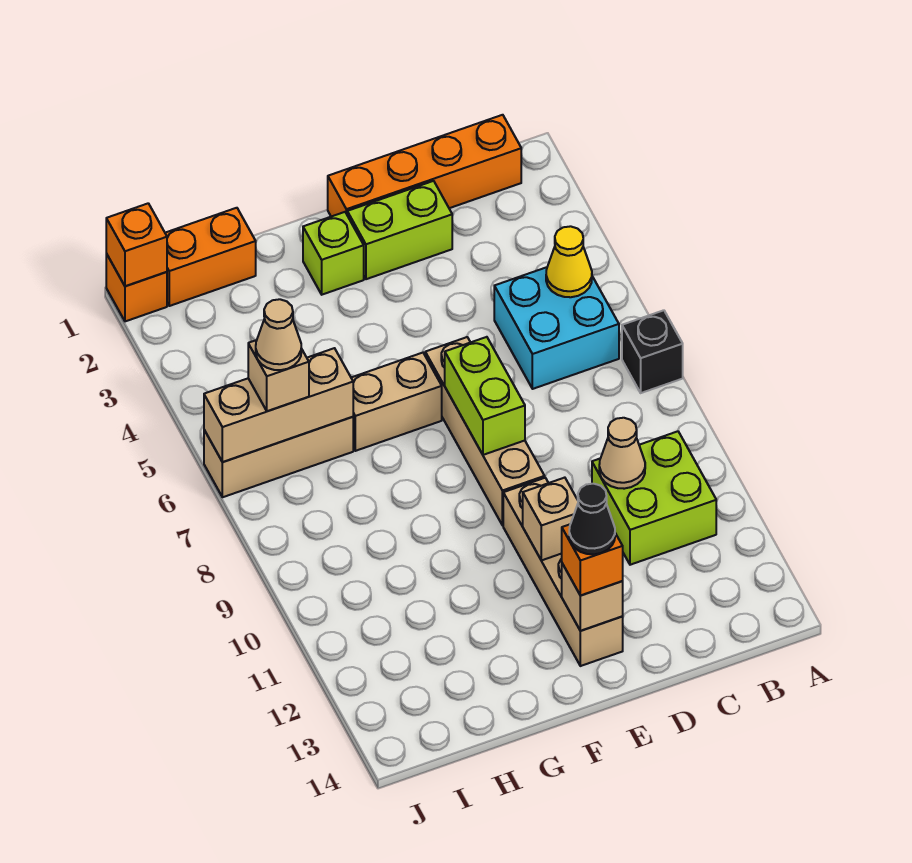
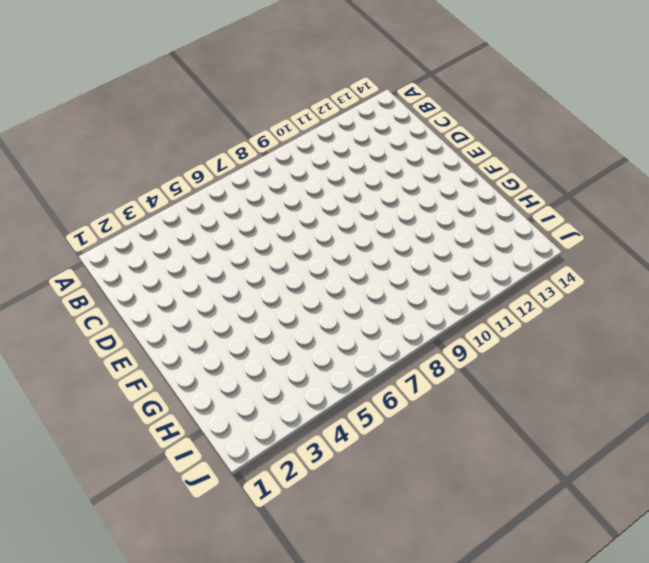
none -> black brick A7 level 1
none -> orange brick B1:E1 level 1
none -> cyan brick B5:C6 level 1

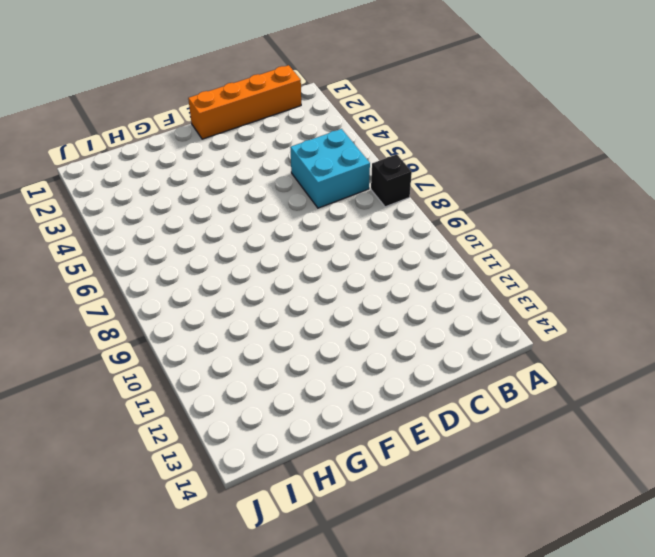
none -> lime brick B10:C11 level 1
none -> lime brick D2:E2 level 1
none -> tan brick E6:E9 level 1

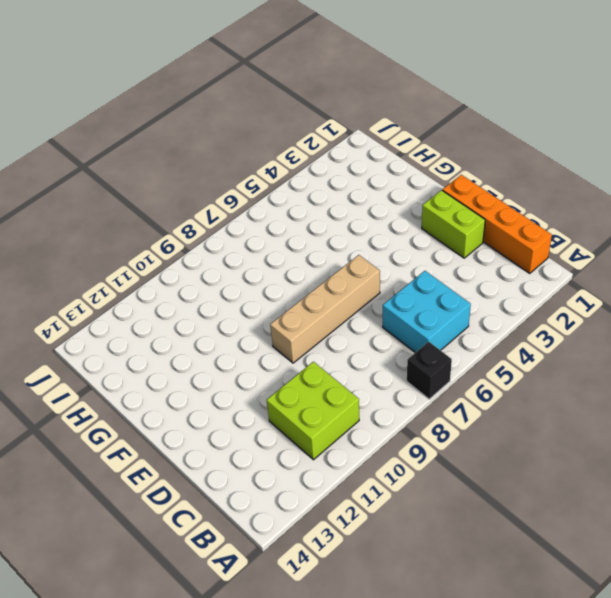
none -> tan brick E10:E13 level 1
none -> lime brick F2 level 1
none -> tan brick F6:G6 level 1

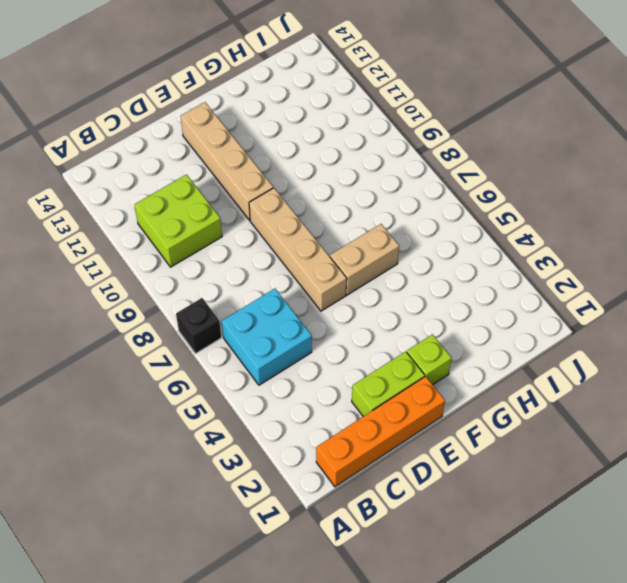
none -> orange brick H1:I1 level 1
none -> tan brick H6:J6 level 1
none -> orange brick J1 level 1

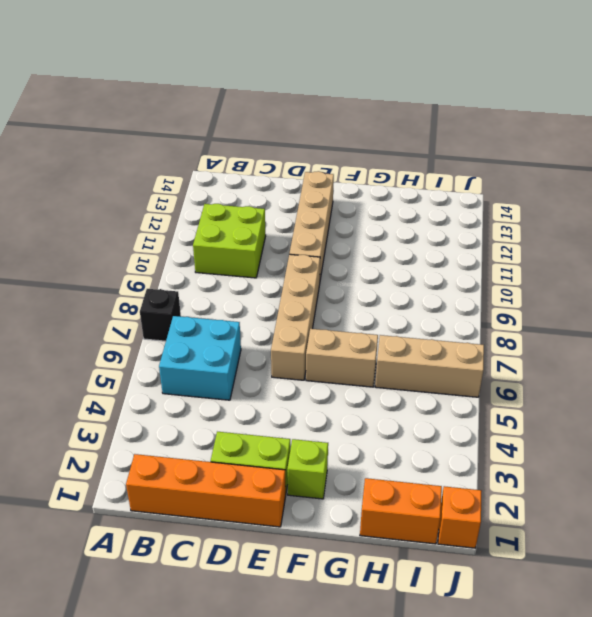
none -> yellow cone B5 level 2
none -> tan cone C10 level 2
none -> lime brick E7:E8 level 2

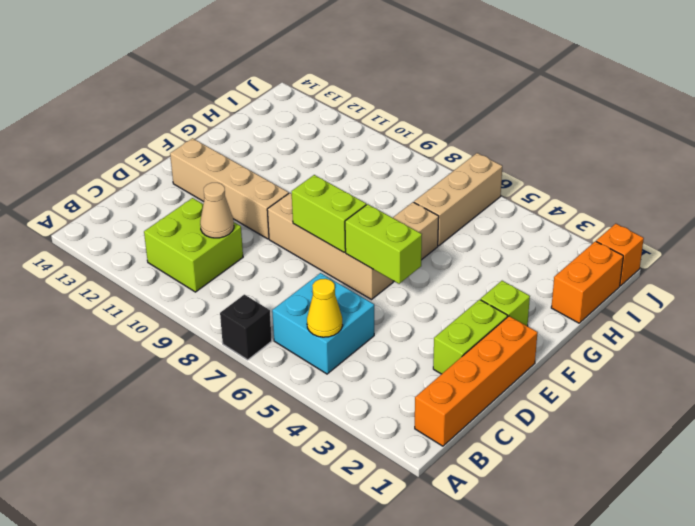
lime brick E5:E6 level 2 -> none
none -> tan brick E11 level 2
none -> tan brick E13 level 2
none -> tan brick H6:J6 level 2

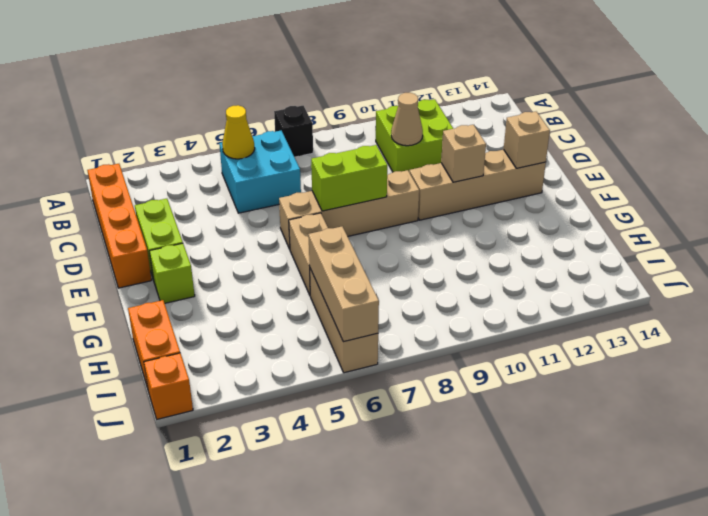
none -> orange brick J1 level 2
none -> orange brick E13 level 3
none -> tan brick I6 level 3

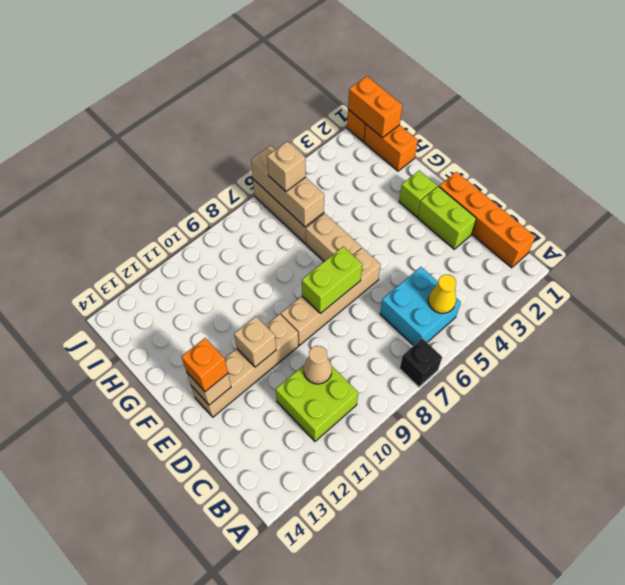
orange brick I1:J1 level 2 -> orange brick J1 level 2
none -> black cone E13 level 4
none -> tan cone I6 level 4

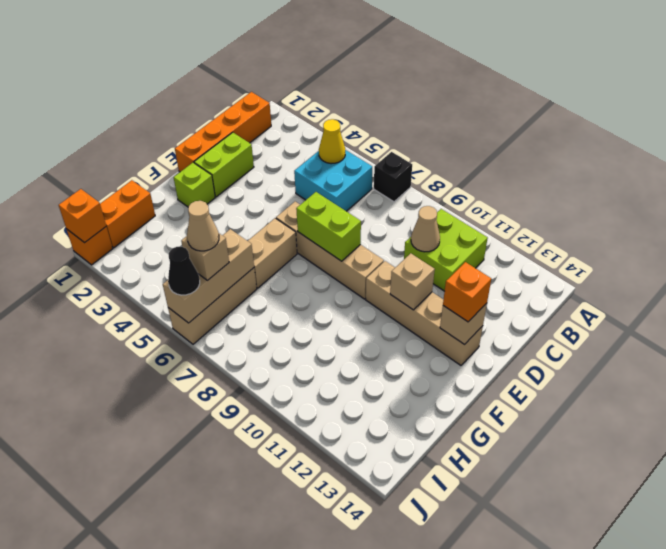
black cone J6 level 3 -> black cone E13 level 4

